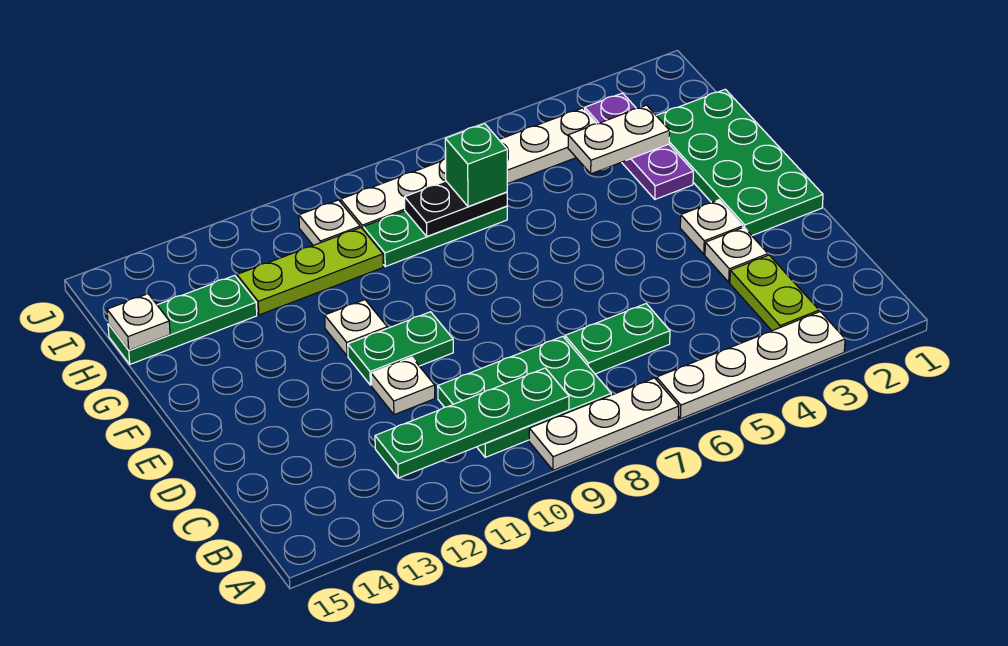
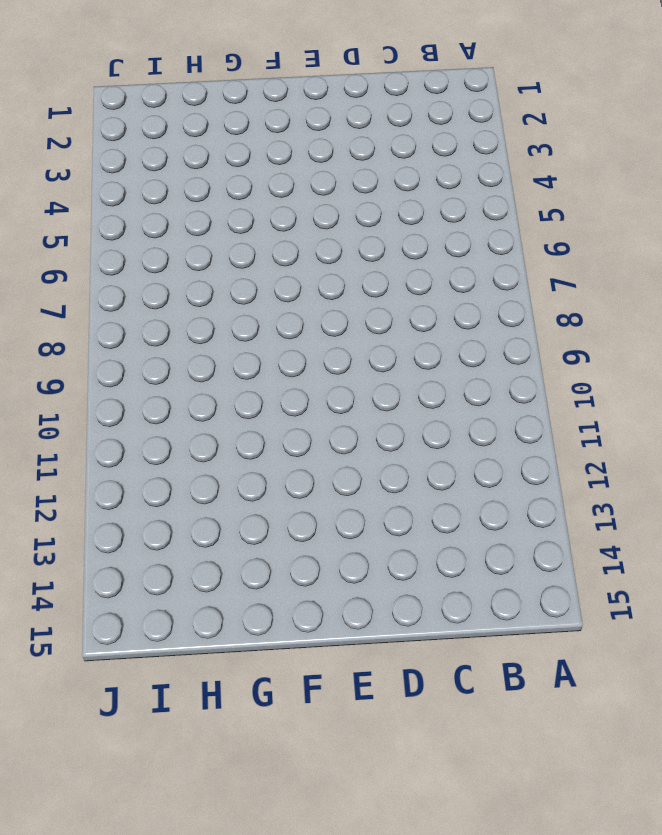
none -> white plate A3:A6 level 1
none -> white plate A7:A9 level 1
none -> lime plate B3:C3 level 1

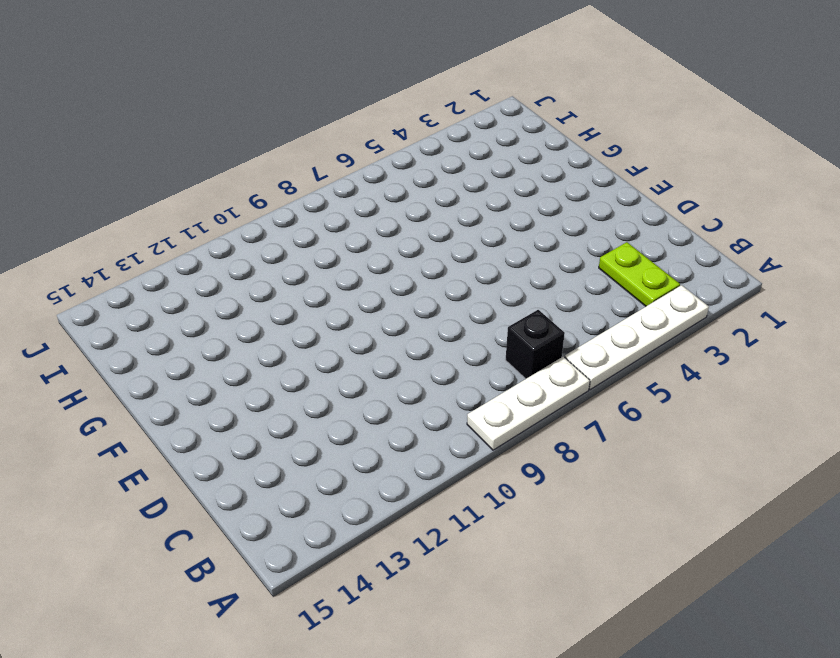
black brick B7 level 1 -> none
none -> green plate B8:C10 level 1
none -> green plate C6:C7 level 1
none -> white plate D3 level 1

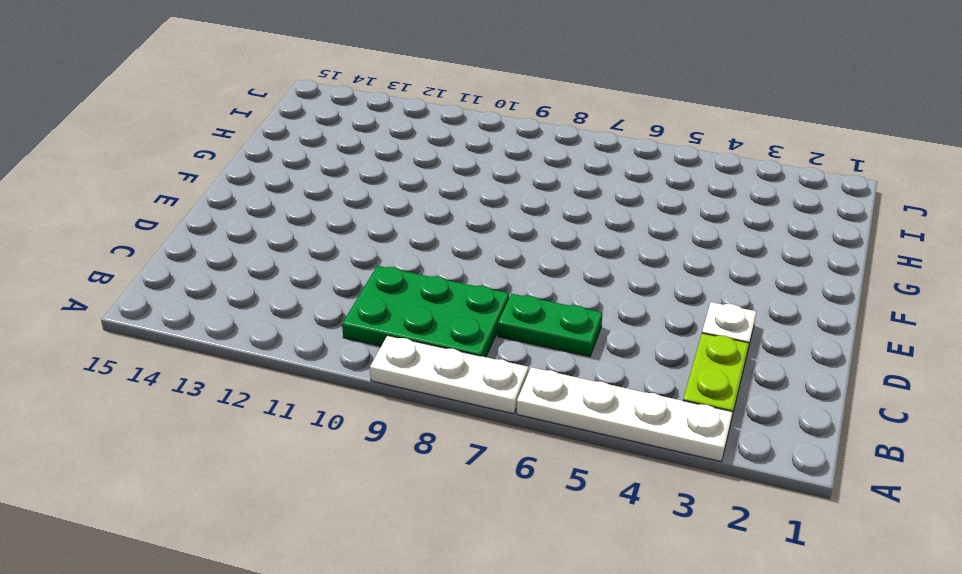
none -> white plate D11 level 1
none -> green plate E1:H2 level 1
none -> white plate E3 level 1

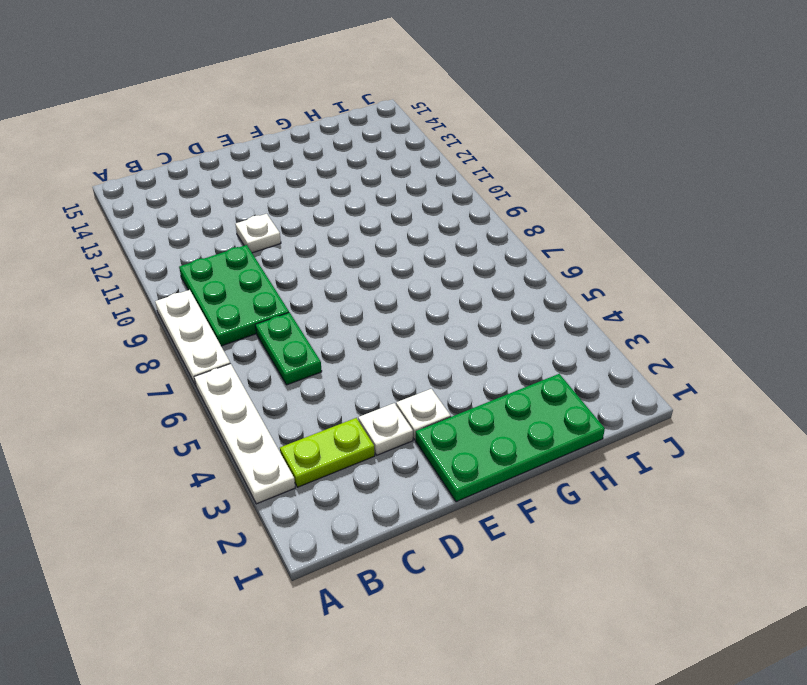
none -> green plate E10:E11 level 1
none -> white plate F11 level 1
none -> purple plate G3:I3 level 1

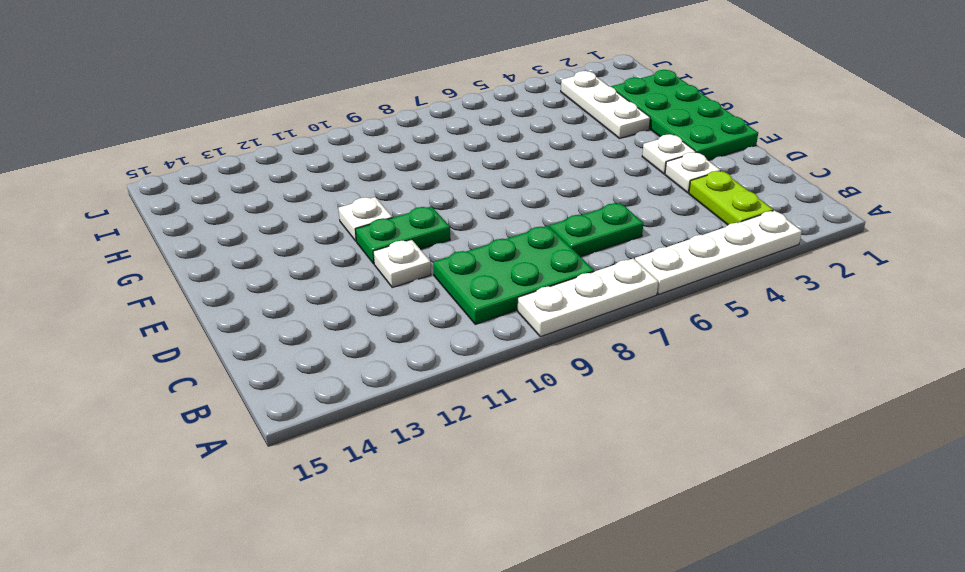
white plate G3:I3 level 1 -> purple plate G3:I3 level 1
none -> green plate H7:H9 level 1
none -> lime plate H10:H12 level 1
none -> green plate H13:H15 level 1

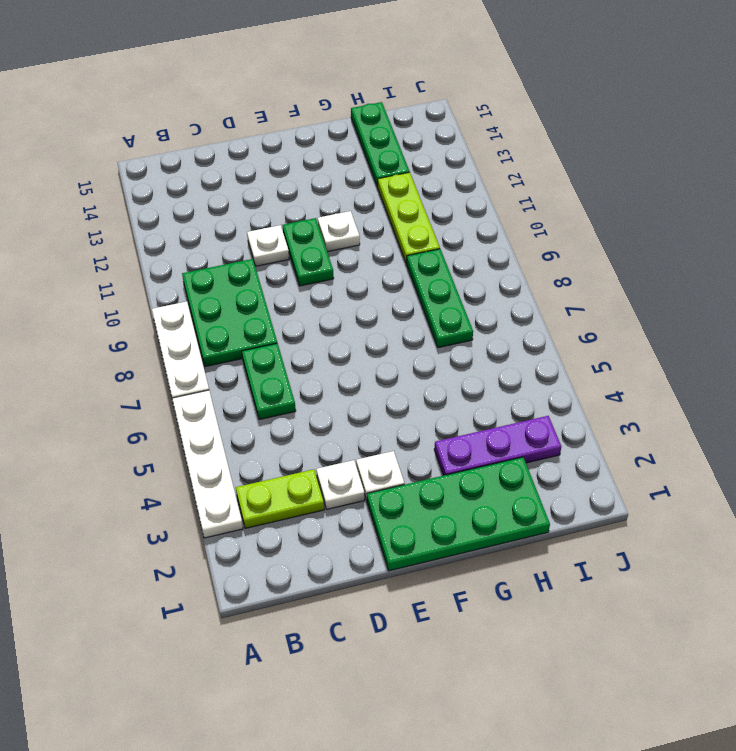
none -> white plate I4:I9 level 1
none -> white plate I10 level 1
none -> green plate B9:B12 level 2

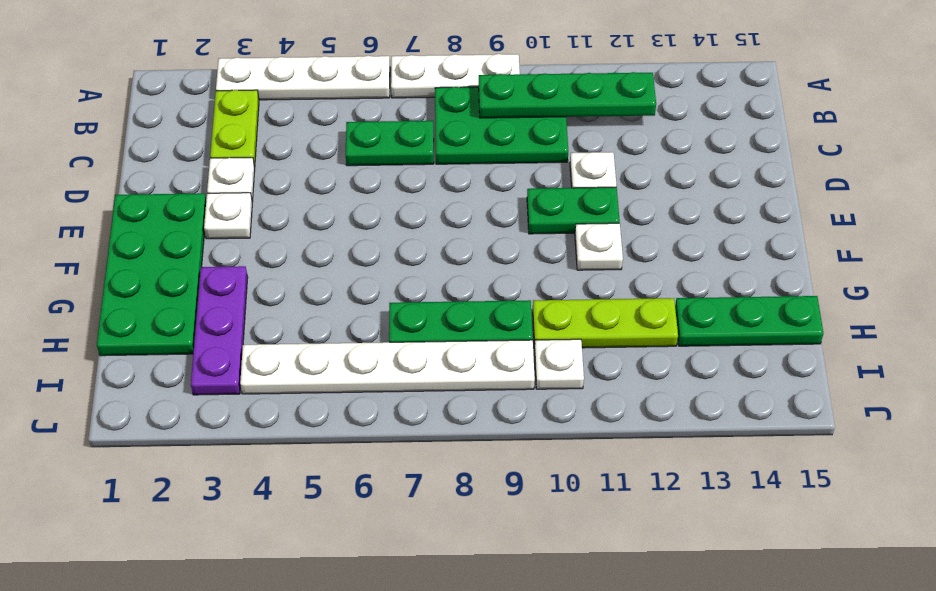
none -> white plate H3:H4 level 2
none -> black plate H7:H8 level 2
none -> white plate H15 level 2

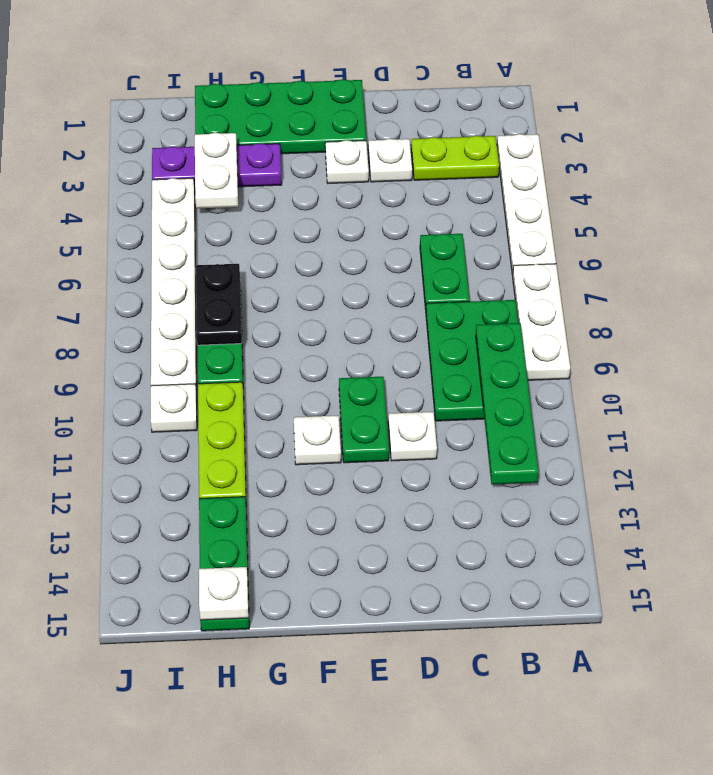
none -> green brick H7 level 3

